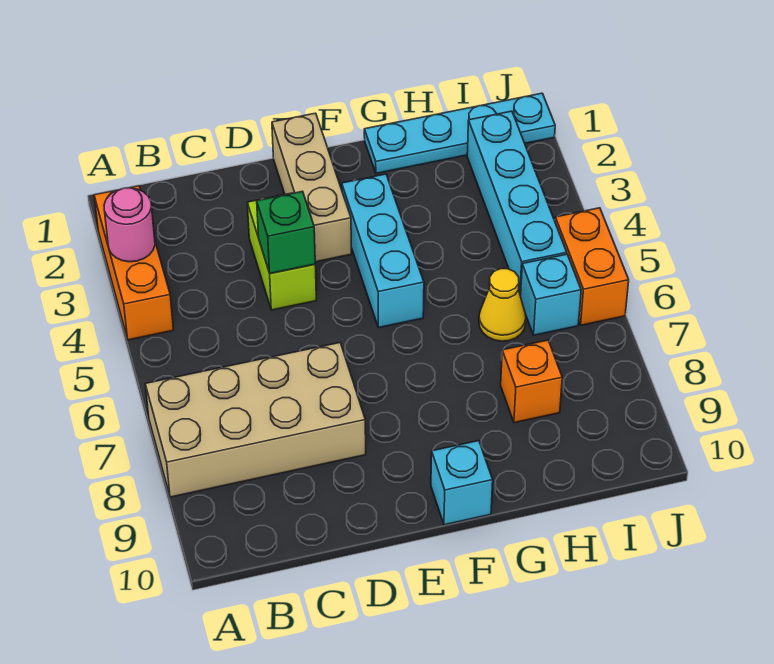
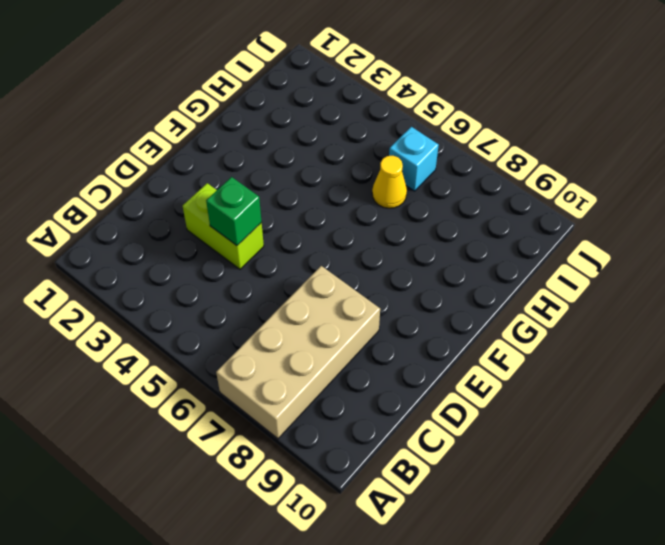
none -> orange brick A2:A4 level 1
none -> tan brick E1:E3 level 1
none -> cyan brick F3:F5 level 1

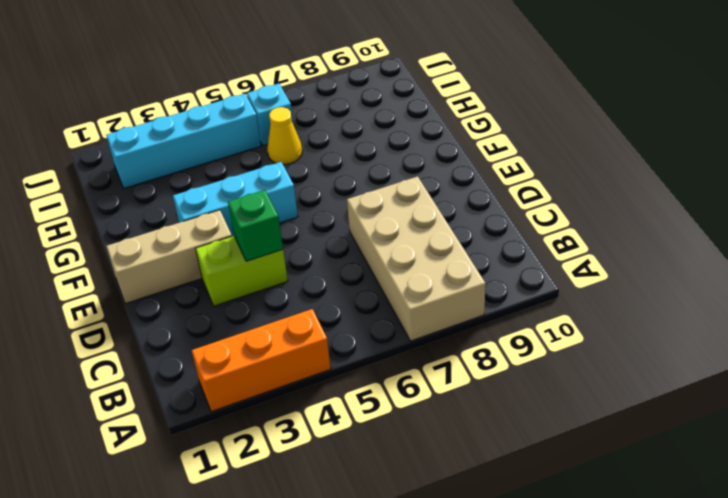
none -> cyan brick F10 level 1
none -> cyan plate G1:J1 level 1
none -> orange brick H8 level 1

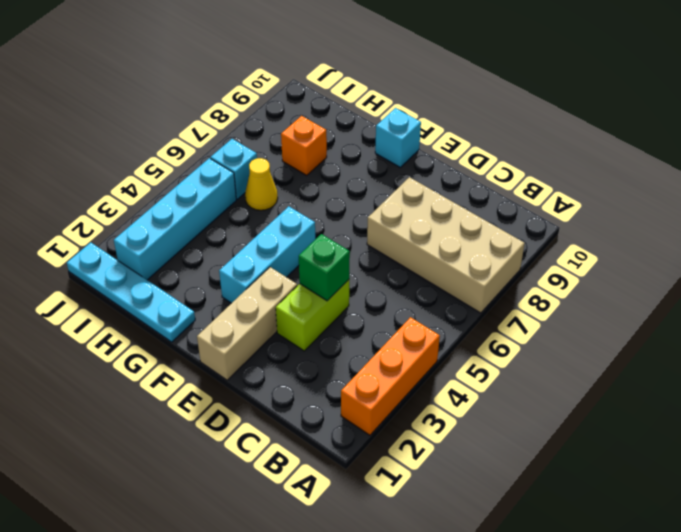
none -> orange brick J5:J6 level 1
none -> pink round brick A3 level 2

